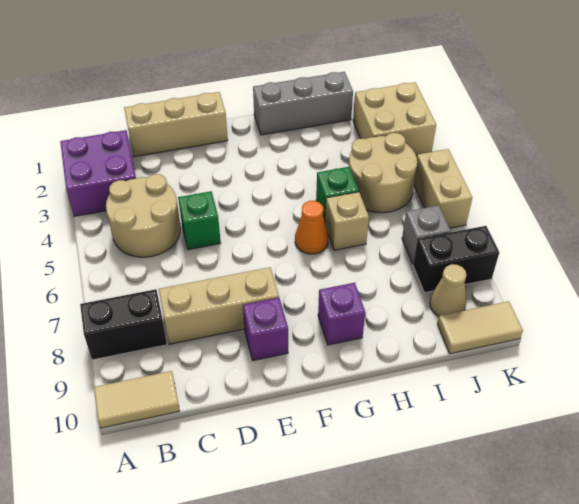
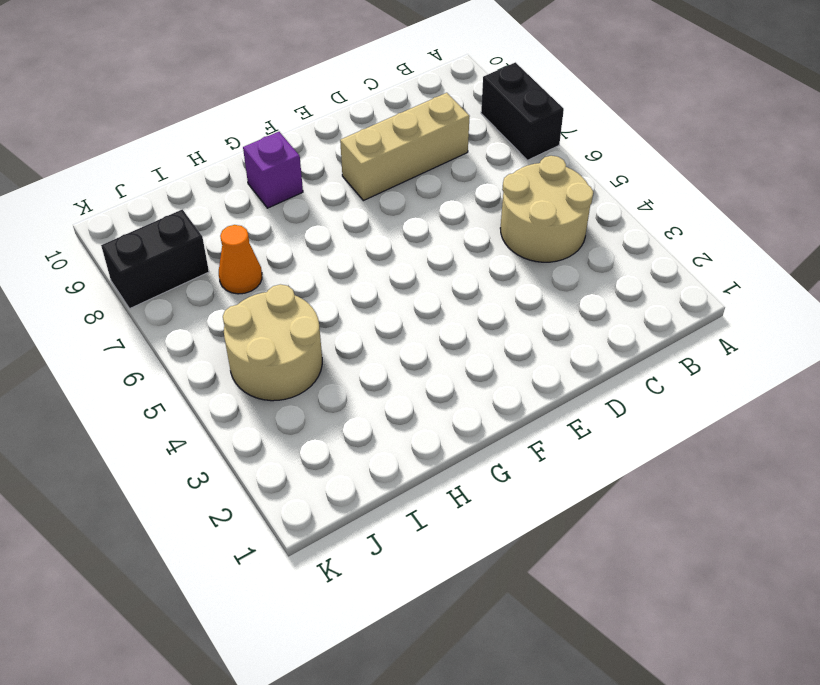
black brick A7:A8 level 1 -> black brick A8:B8 level 1
orange cone I7 level 1 -> orange cone G6 level 1
none -> purple brick A2:B3 level 1
none -> tan tile A10:B10 level 1
none -> tan brick C1:E1 level 1

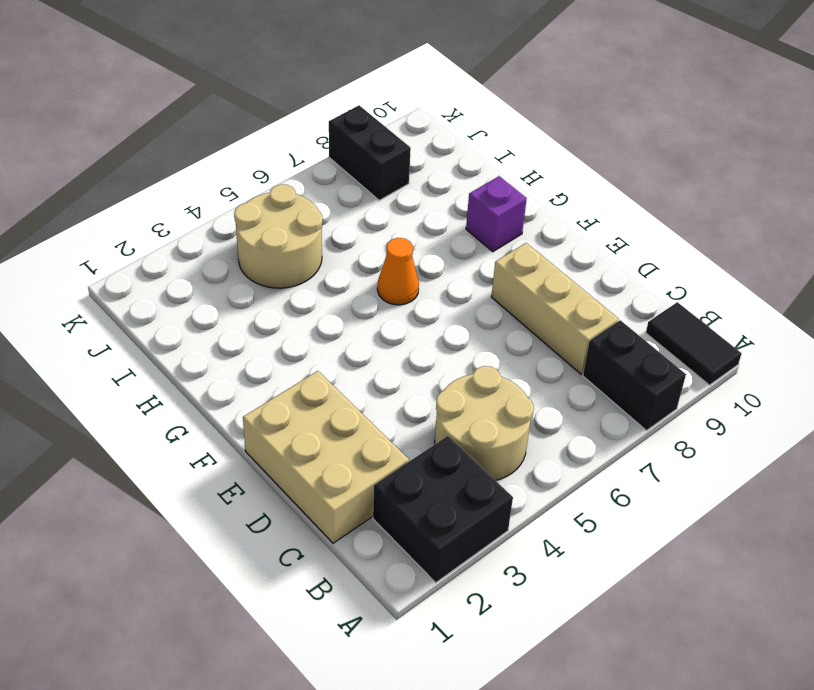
black brick A2:B3 level 1 -> purple brick A2:B3 level 1
black tile A10:B10 level 1 -> tan tile A10:B10 level 1
tan brick C1:E2 level 1 -> tan brick C1:E1 level 1
none -> green brick D5 level 1
none -> purple brick E9 level 1
none -> grey brick G1:I1 level 1

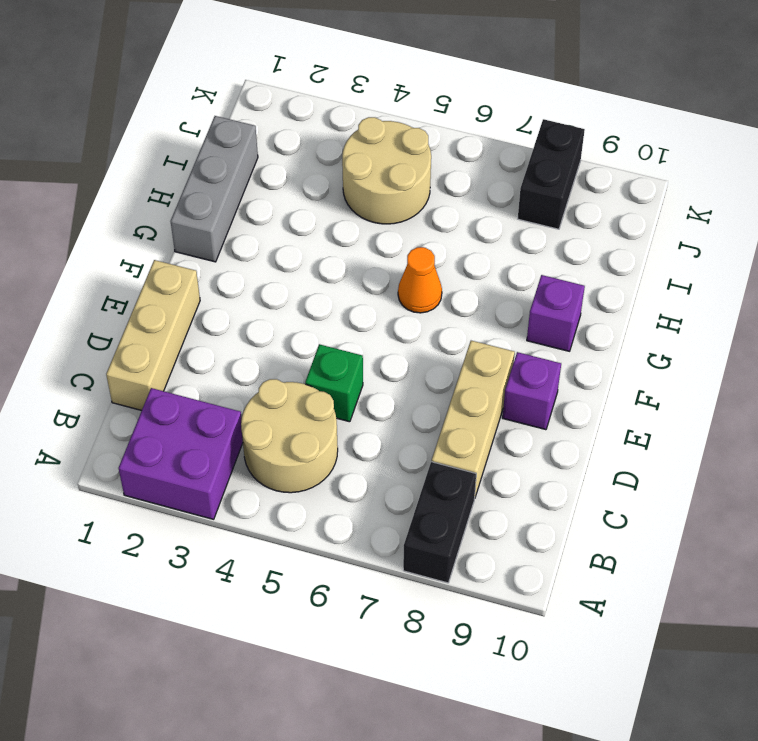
none -> tan tile A10:B10 level 1
none -> green brick H5 level 1
none -> tan brick H6 level 1

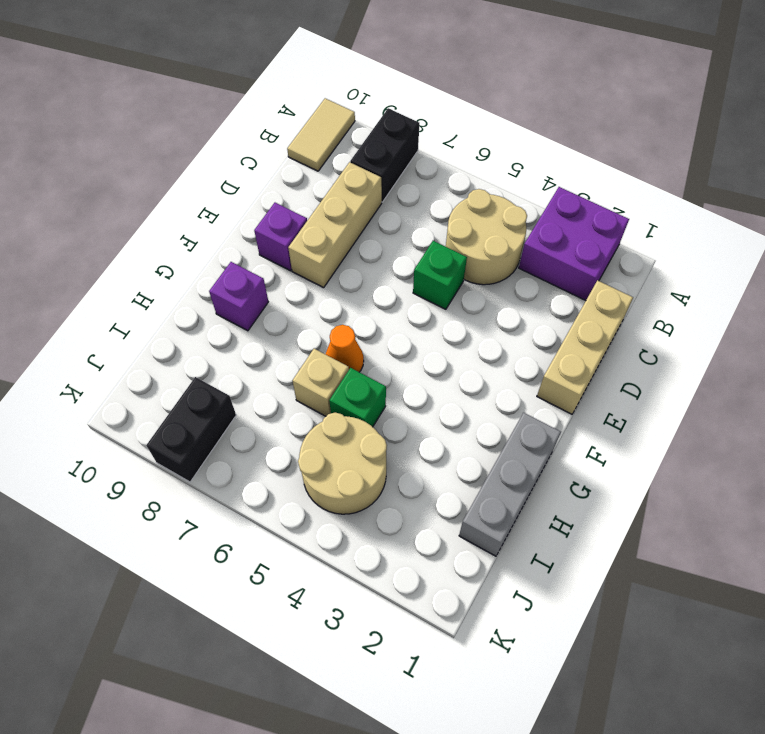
none -> tan brick J2:K3 level 1
none -> grey brick J7 level 1
none -> tan cone J9 level 1

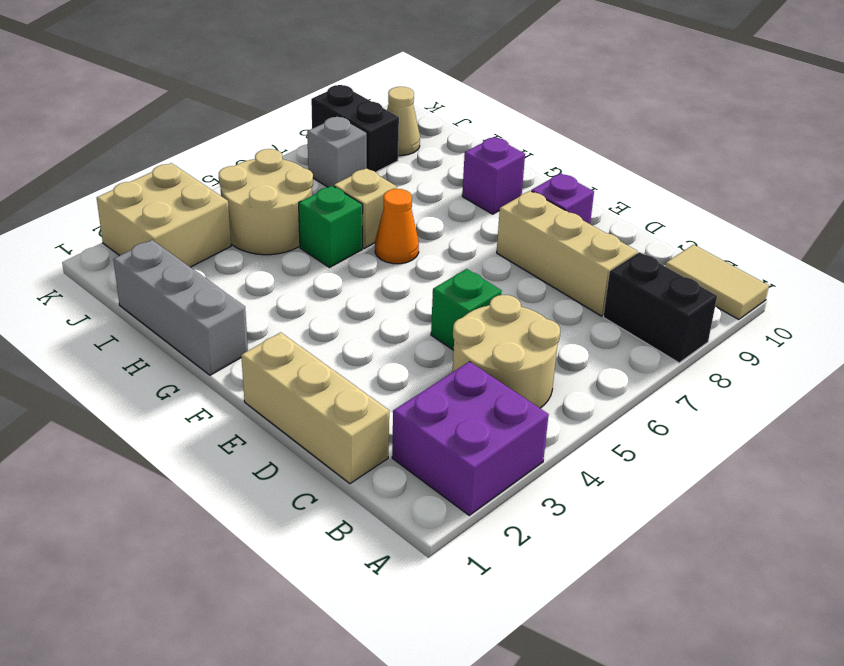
none -> tan tile J10:K10 level 1
none -> tan brick K5:K6 level 1

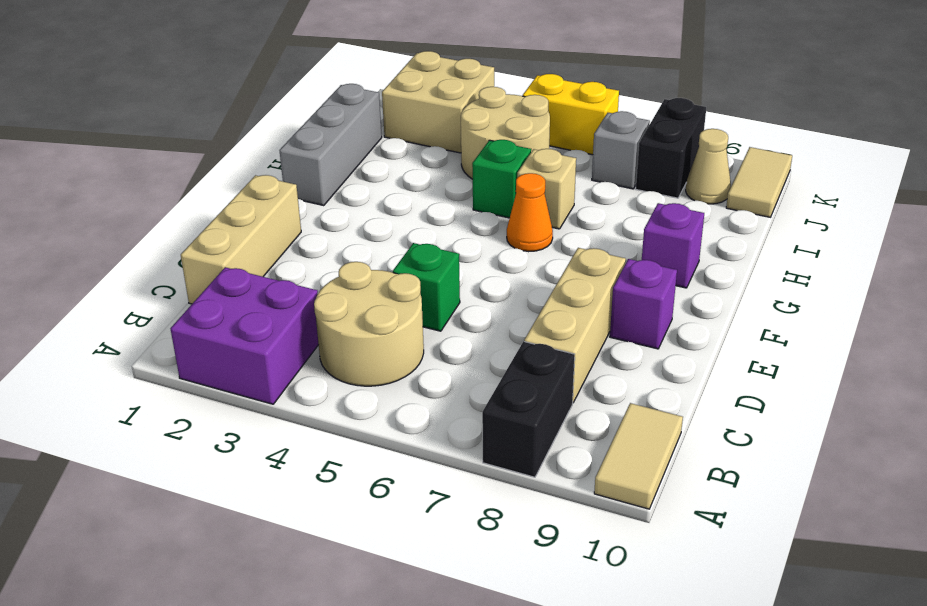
yellow brick K5:K6 level 1 -> tan brick K5:K6 level 1

